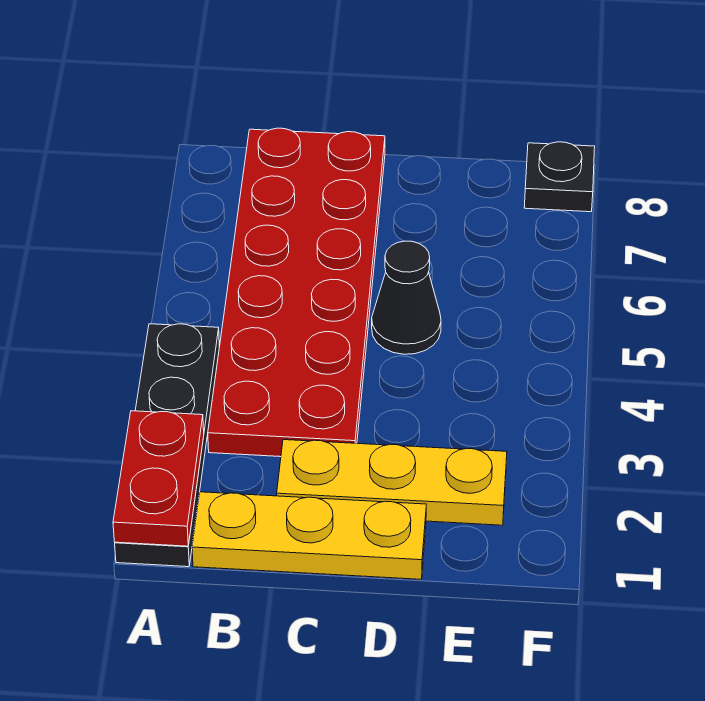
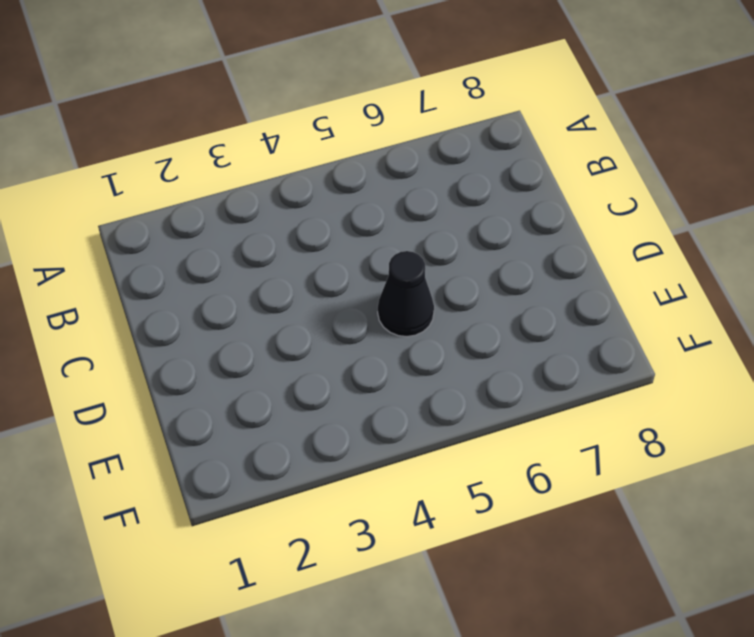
none -> black plate A1:A4 level 1
none -> yellow plate B1:D1 level 1

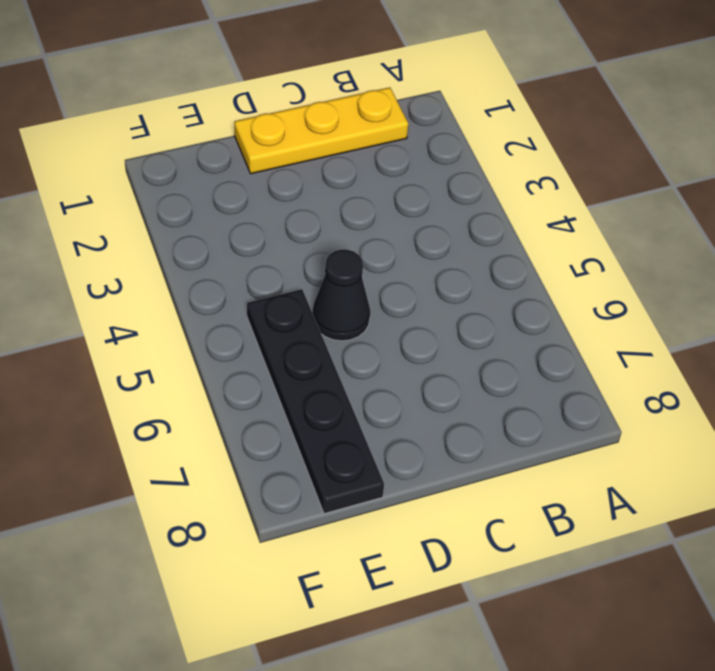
black plate E5:E8 level 1 -> black plate A1:A4 level 1
none -> red plate B3:C8 level 1
none -> yellow plate C2:E2 level 1

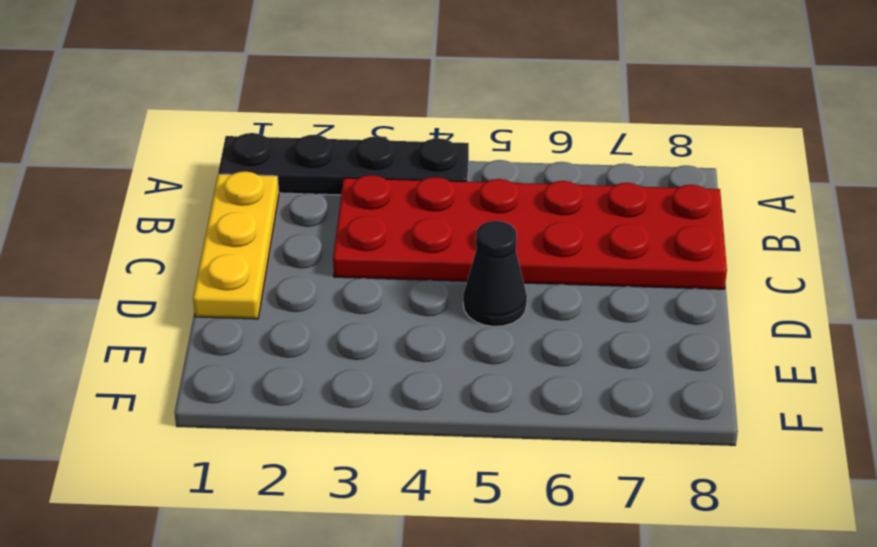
none -> yellow plate C2:E2 level 1
none -> black plate F8 level 1

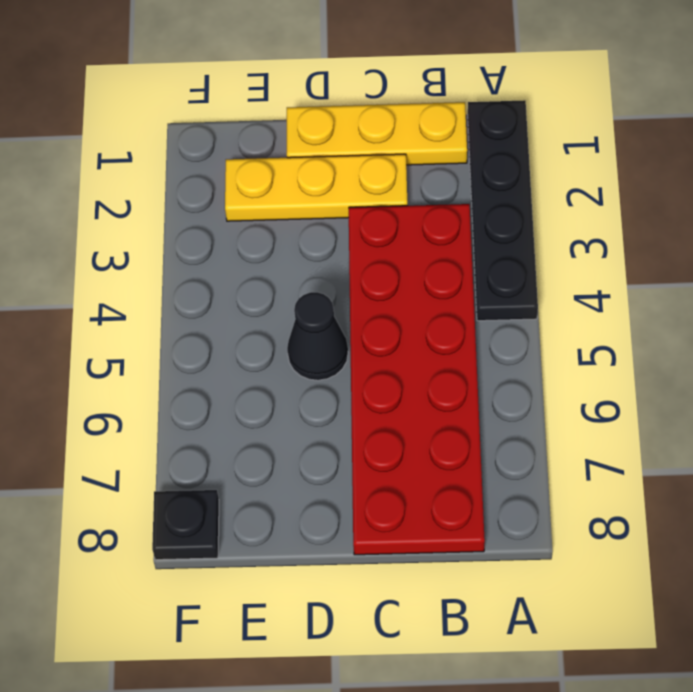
none -> red plate A1:A2 level 2

